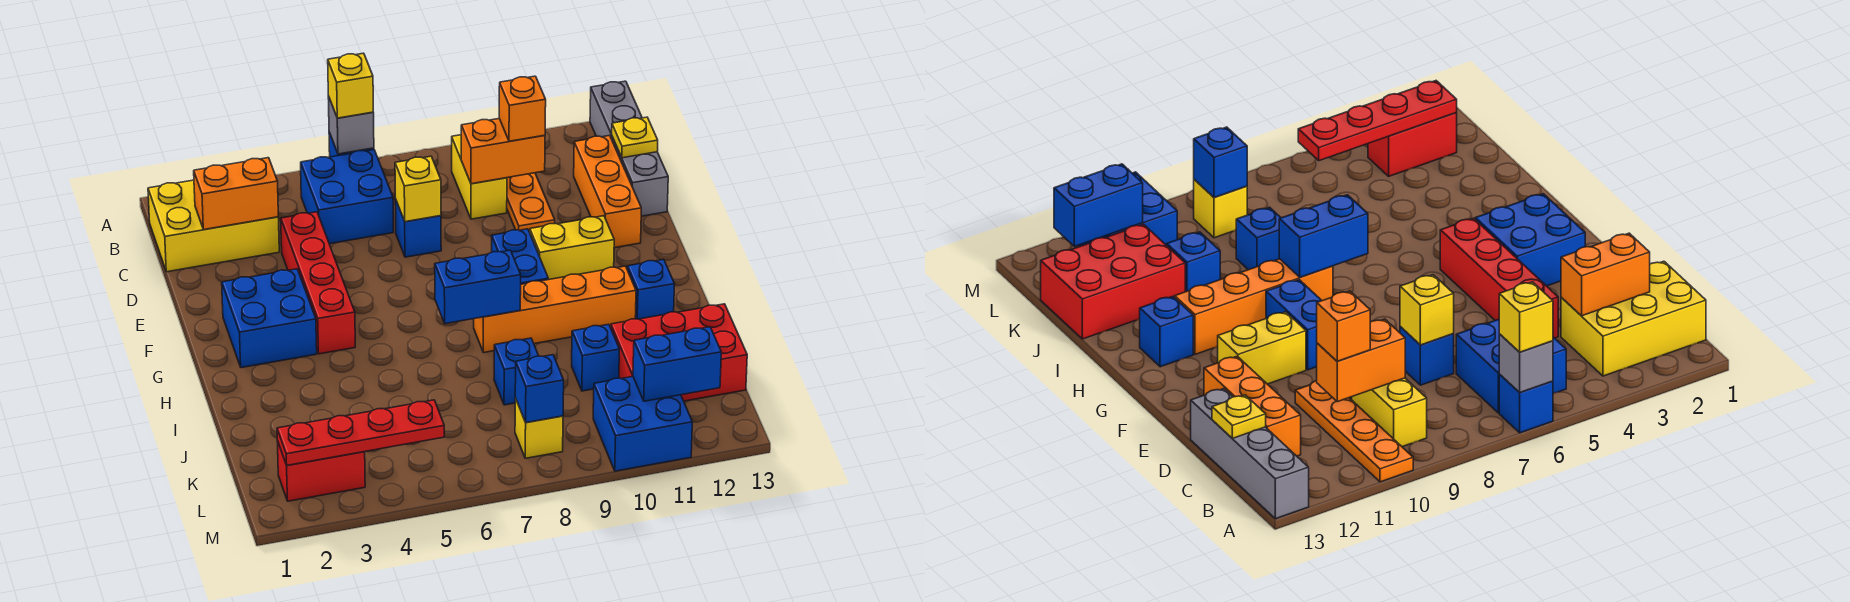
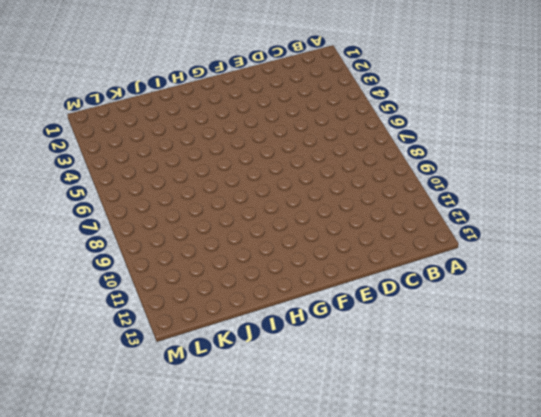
none -> blue brick A6 level 1
none -> orange plate A10:D10 level 1
none -> grey brick A13:D13 level 1
none -> yellow brick B1:C3 level 1

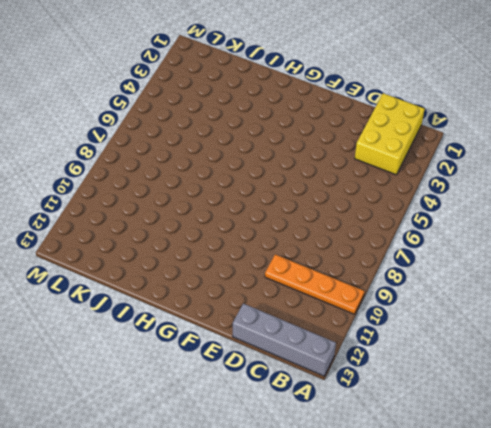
none -> blue brick A6 level 1
none -> blue brick B5:C6 level 1
none -> yellow brick B9:C9 level 1
none -> orange brick C12:E12 level 1

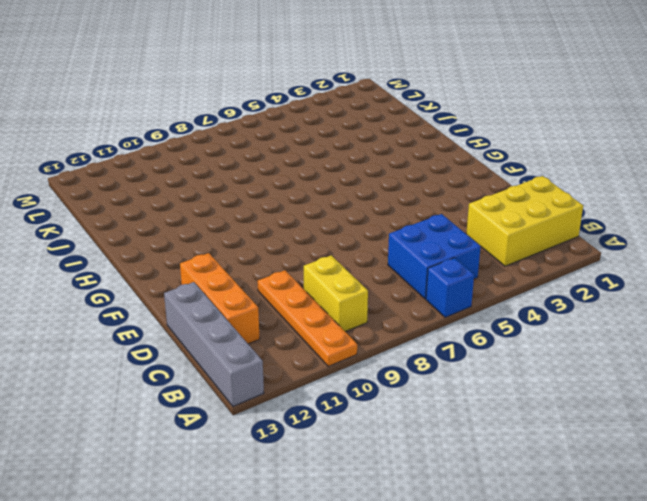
none -> red brick D4:G4 level 1
none -> blue brick D7 level 1
none -> blue brick F2:G3 level 1
none -> blue brick F9:G9 level 1

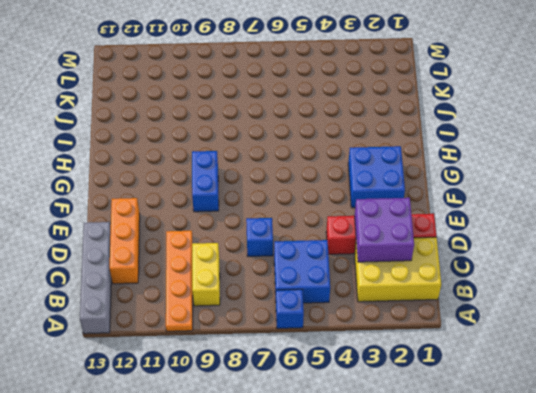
purple brick C2:D3 level 2 -> orange brick C2:C3 level 2
red brick D1:D4 level 1 -> red brick D4:G4 level 1
none -> yellow brick F10:F11 level 1
none -> orange brick H8:H11 level 1
none -> blue brick H12 level 1
none -> blue brick J8 level 1

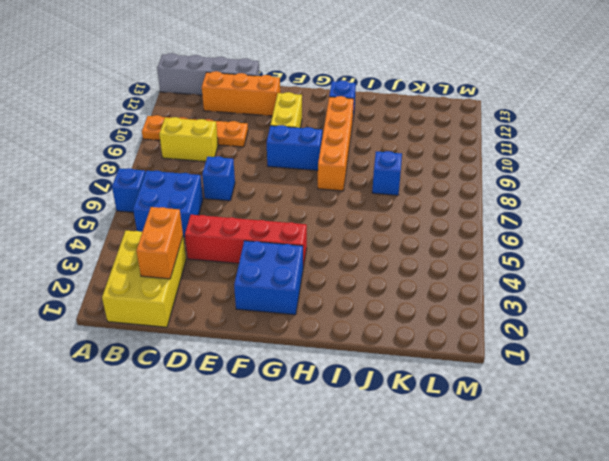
none -> blue brick J10 level 1
none -> red brick J11:K13 level 1
none -> red brick L2:L3 level 1
none -> yellow brick L8 level 1

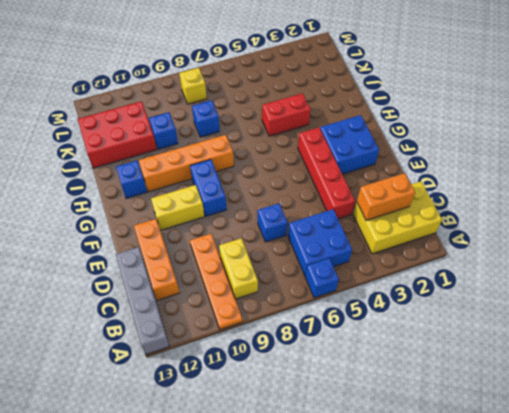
red brick I4:I5 level 1 -> red brick L2:L3 level 1
none -> blue brick L10:M11 level 1
none -> grey brick A6 level 2
none -> orange brick C9:C10 level 2
none -> yellow plate C13 level 2

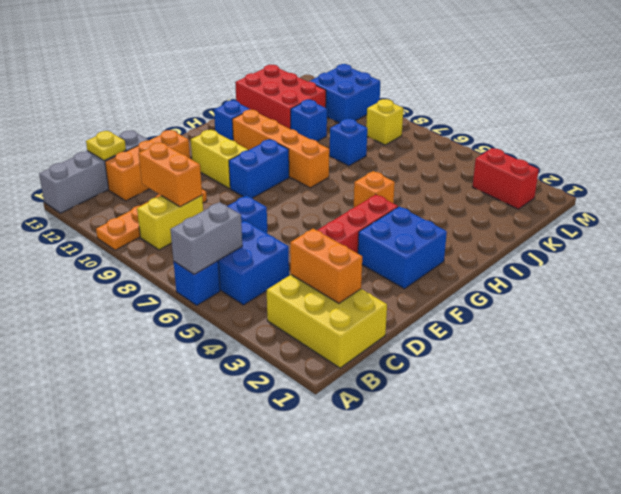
grey brick A6:B6 level 2 -> grey brick A6 level 2
orange brick H5 level 1 -> orange brick C10 level 3
none -> yellow brick D7 level 2
none -> blue brick H7:H8 level 2
none -> red plate L2:L5 level 2
none -> blue brick L8 level 2

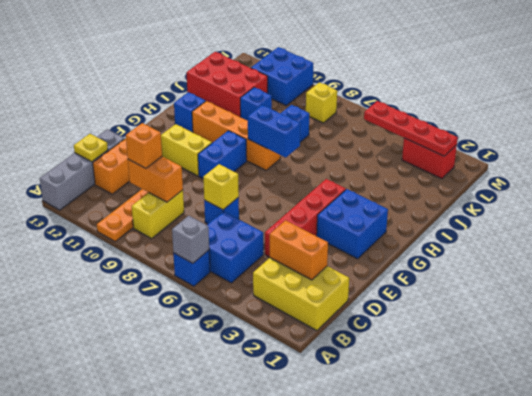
none -> blue brick L8 level 2
none -> blue brick L11:L12 level 2
none -> yellow brick A6 level 3

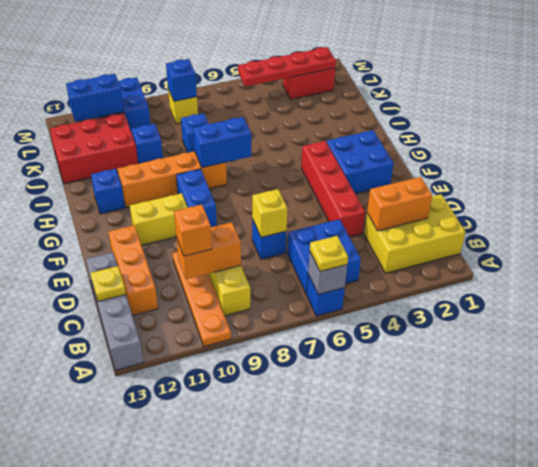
yellow plate A6 level 3 -> yellow brick A6 level 3

